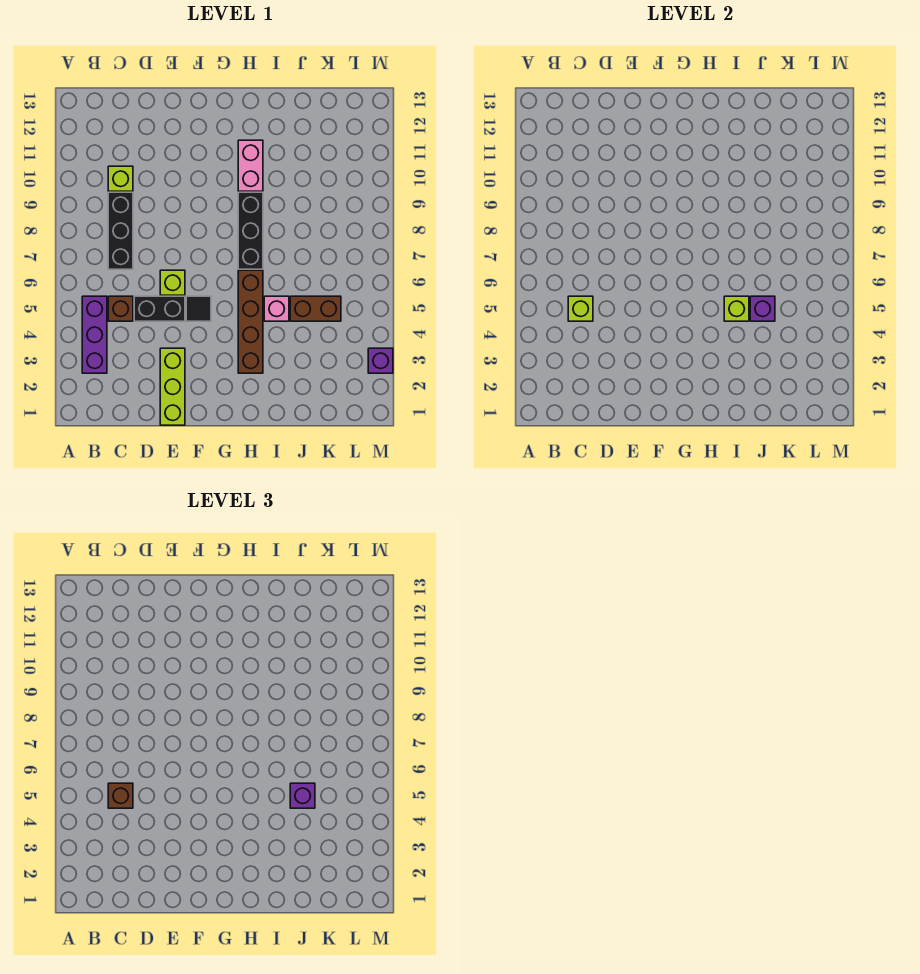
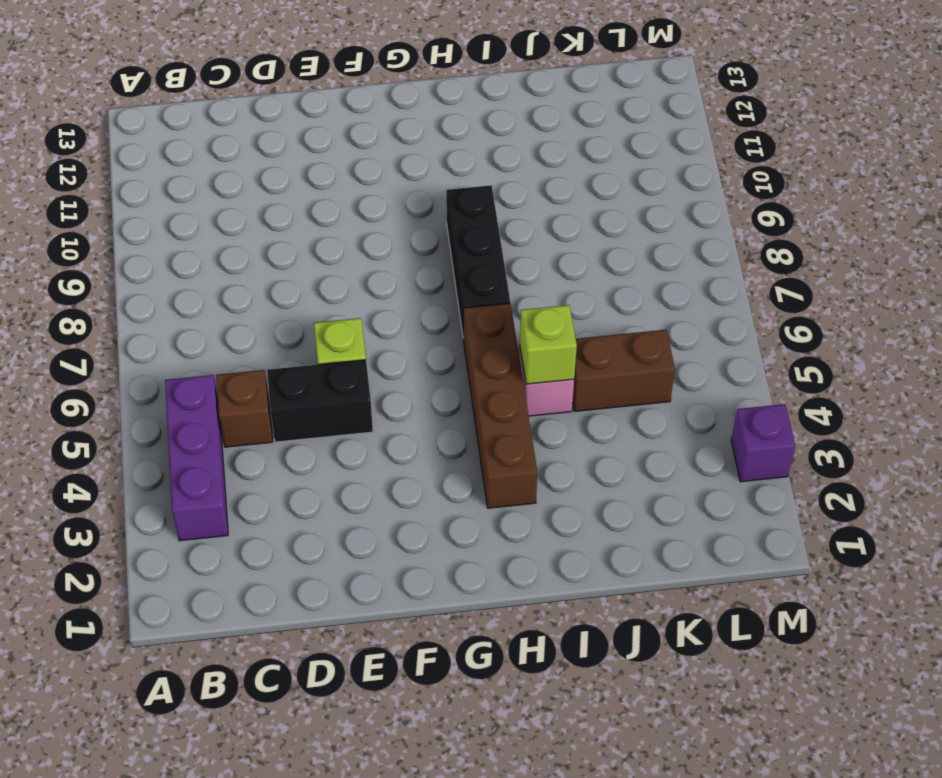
none -> black brick C7:C9 level 1
none -> lime brick C10 level 1
none -> lime brick E1:E3 level 1

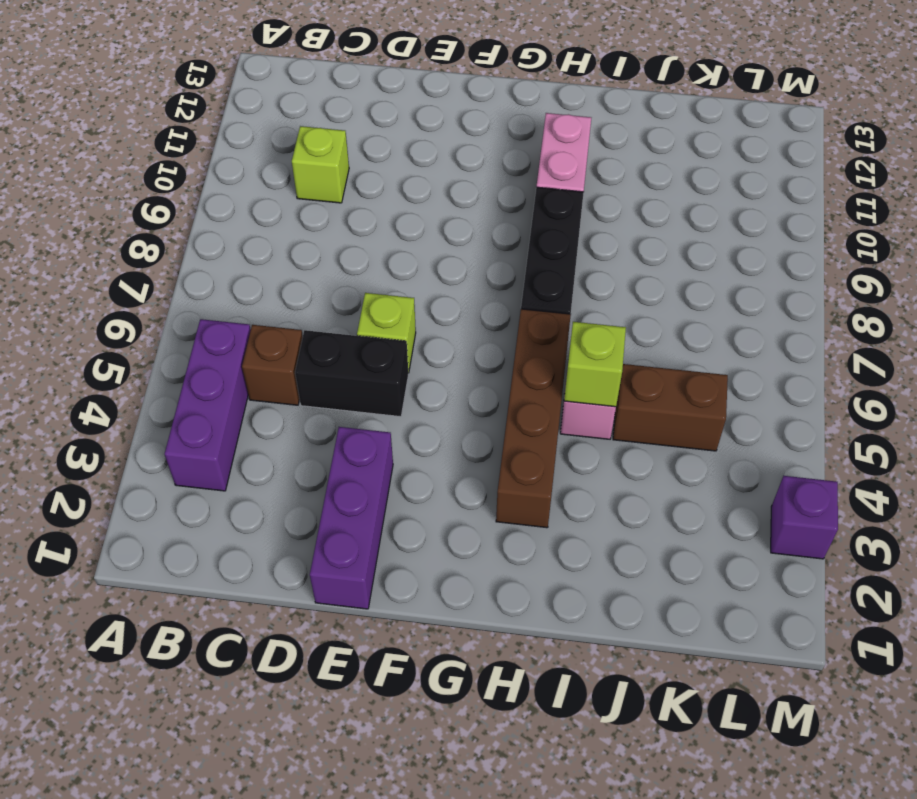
purple brick E1:E3 level 1 -> lime brick E1:E3 level 1
none -> black brick C7:C9 level 1
none -> black tile F5 level 1
none -> lime brick C5 level 2

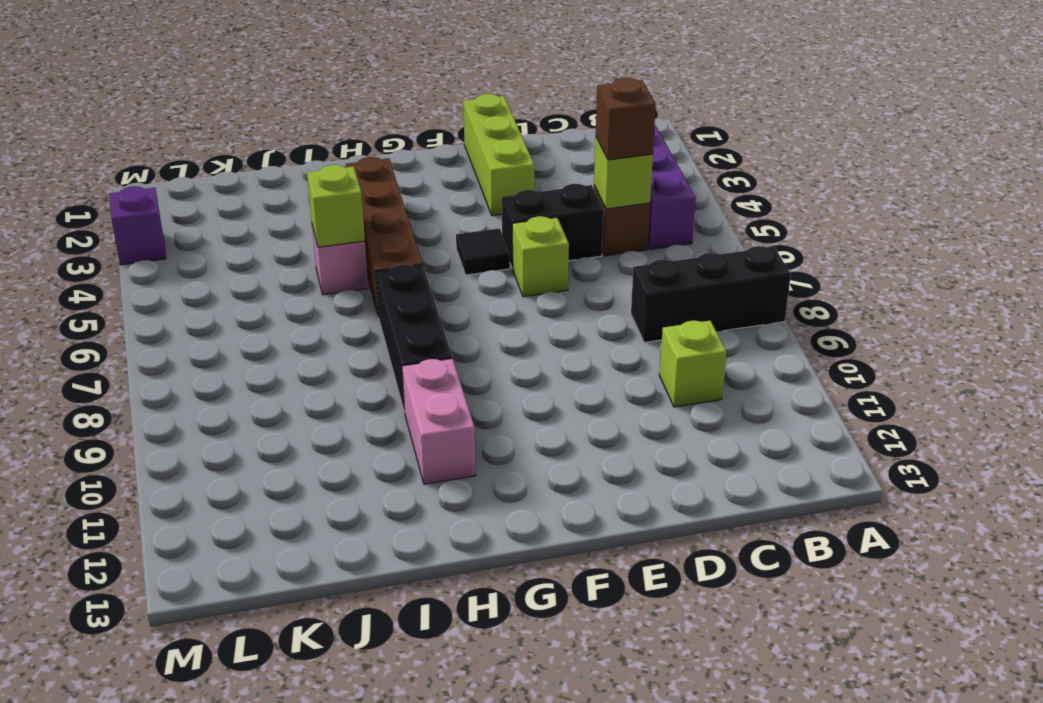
black brick A8:C8 level 1 -> black brick C7:C9 level 1
none -> brown brick J5:K5 level 1
none -> purple brick J5 level 2
none -> purple brick J5 level 3

